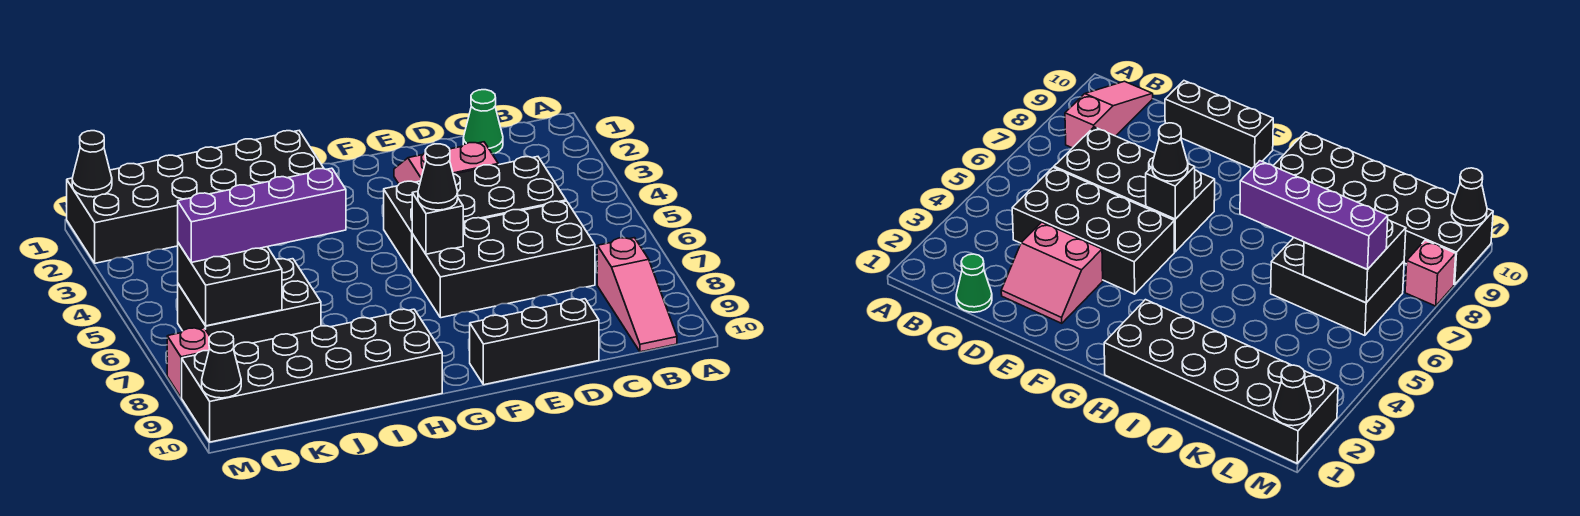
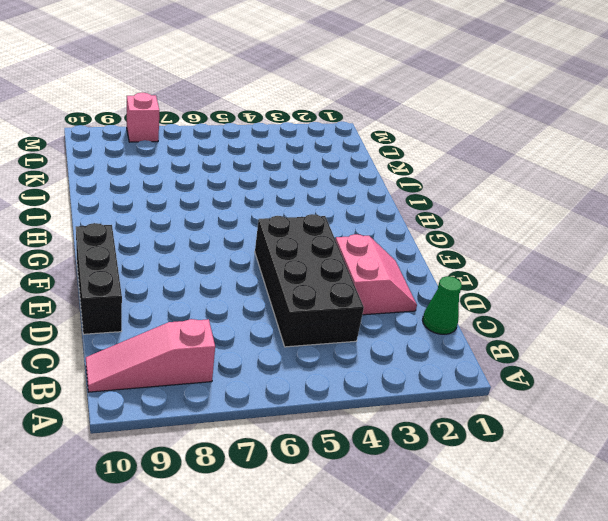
none -> black brick C6:F7 level 1
none -> black brick H1:M2 level 1
none -> black brick H9:M10 level 1

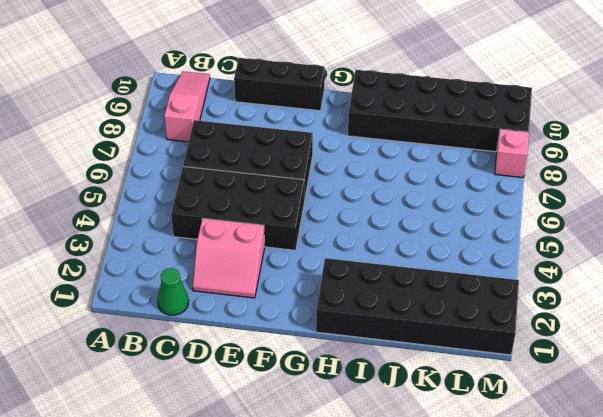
none -> black brick J6:L7 level 1
none -> black brick F6 level 2
none -> black brick K6:L7 level 2

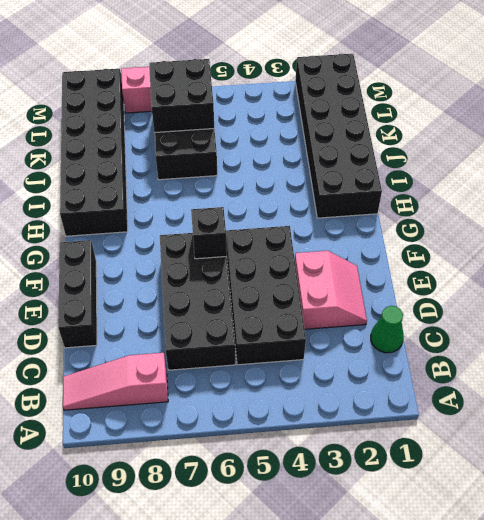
none -> black cone M1 level 2
none -> black cone M10 level 2
none -> black cone F6 level 3

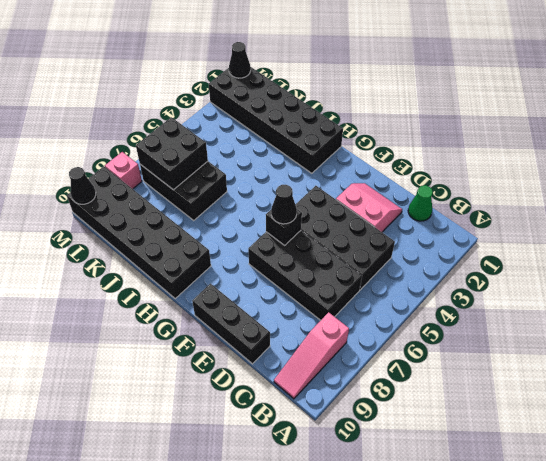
none -> purple brick I6:L6 level 3

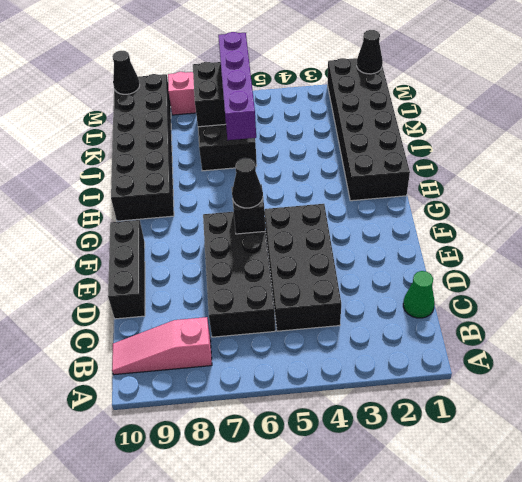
none -> pink slope D2:E3 level 1 top 3

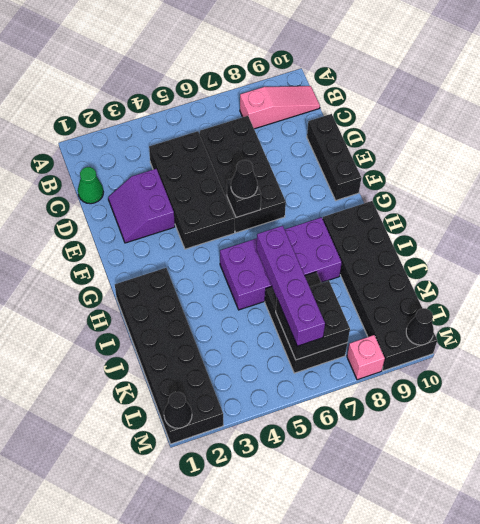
purple slope D2:E3 level 1 top 3 -> pink slope D2:E3 level 1 top 3
purple brick H5:I8 level 1 -> none

